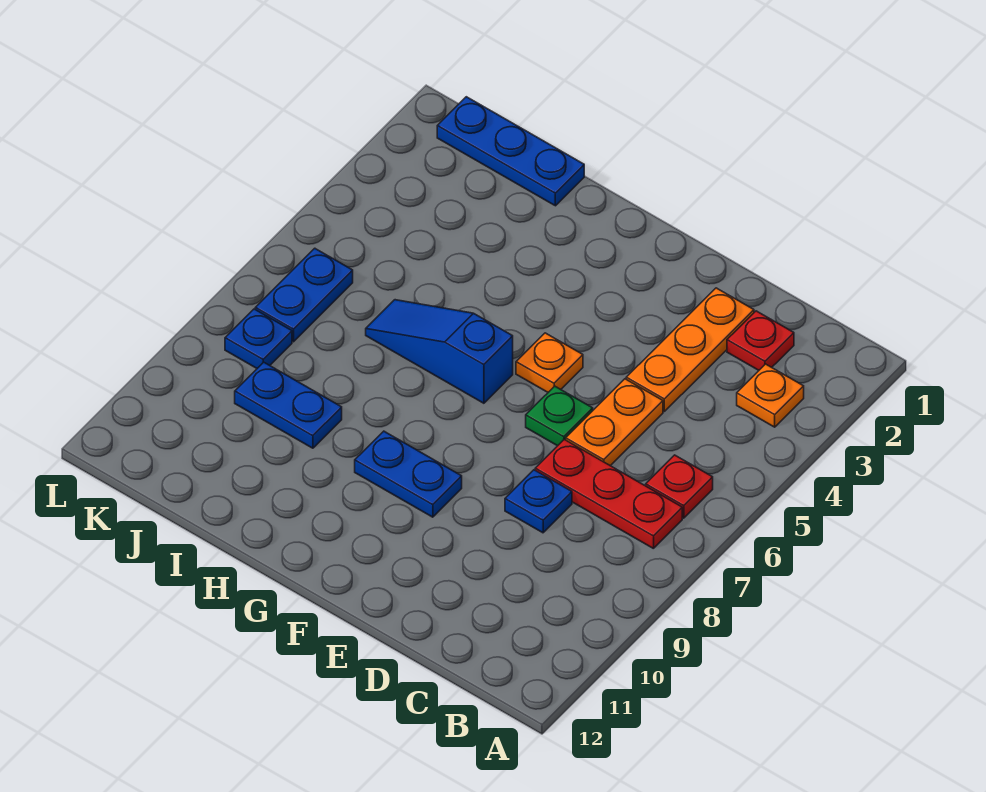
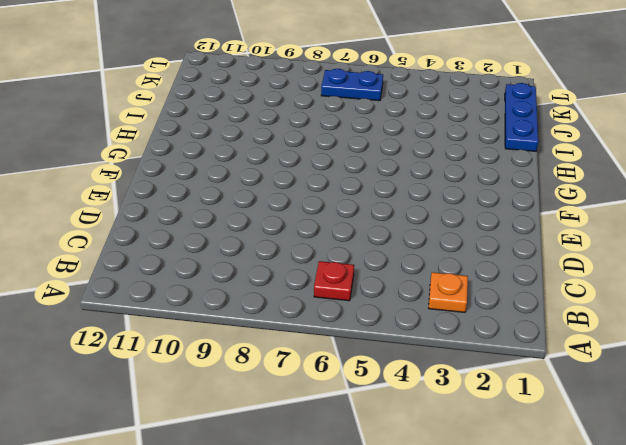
none -> red plate B7:D7 level 1
none -> red plate C2 level 1
none -> orange plate D2:D4 level 1

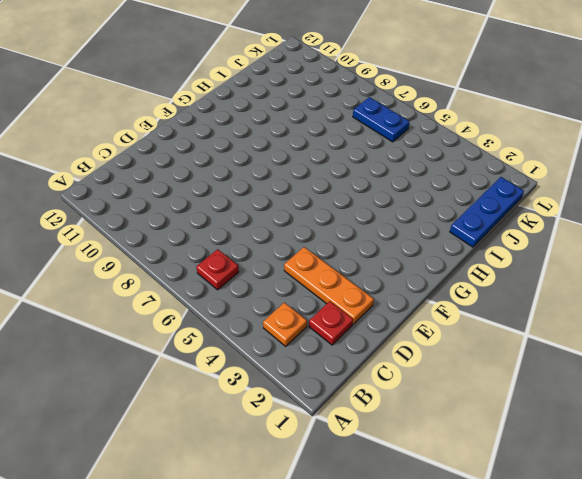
none -> red plate B7:D7 level 1
none -> orange plate D5:D6 level 1
none -> blue plate D8 level 1

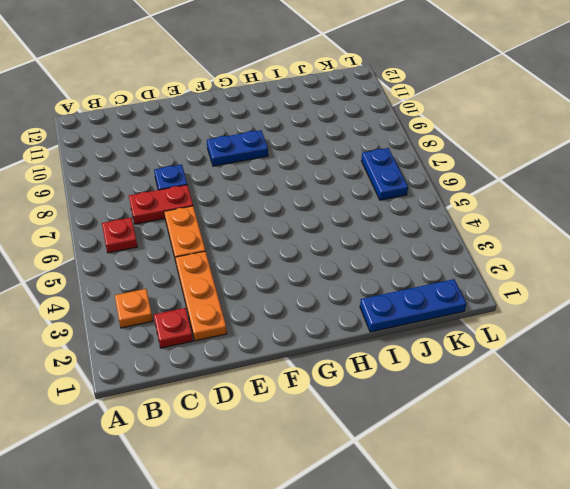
red plate C7:D7 level 1 -> red plate B7:D7 level 1
none -> green plate E6 level 1
none -> orange plate F5 level 1
none -> blue slope G6:I6 level 1 top G

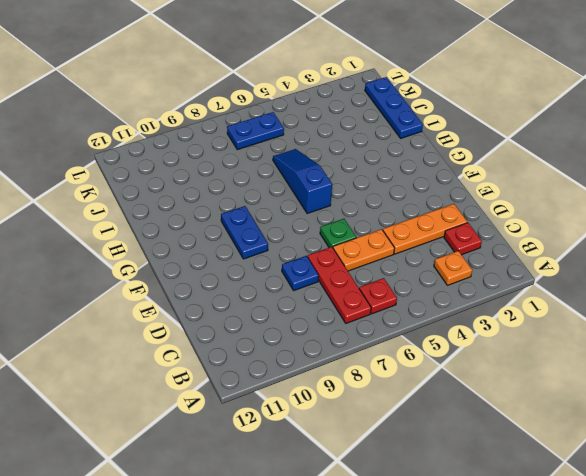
none -> orange plate F5 level 1
none -> blue plate I9:J9 level 1
none -> blue plate K8 level 1

